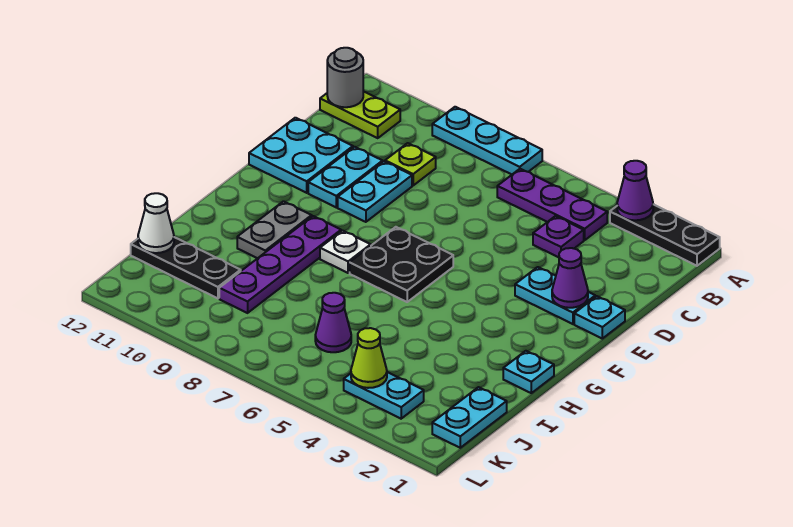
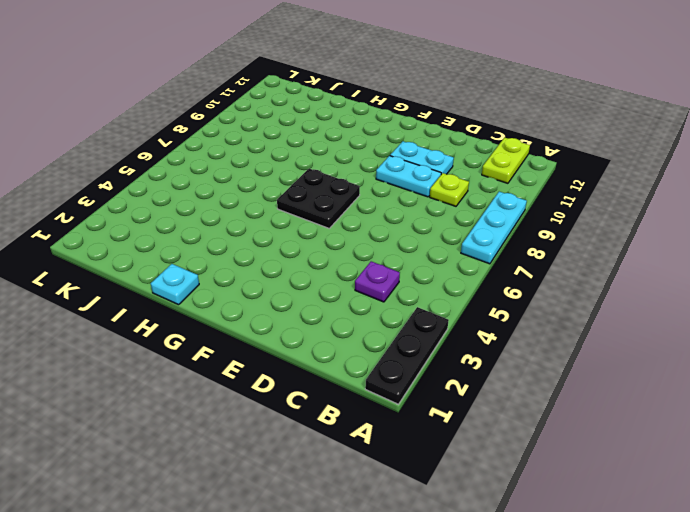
none -> purple plate B4:B6 level 1
none -> cyan plate D11:E12 level 1
none -> cyan plate E1 level 1

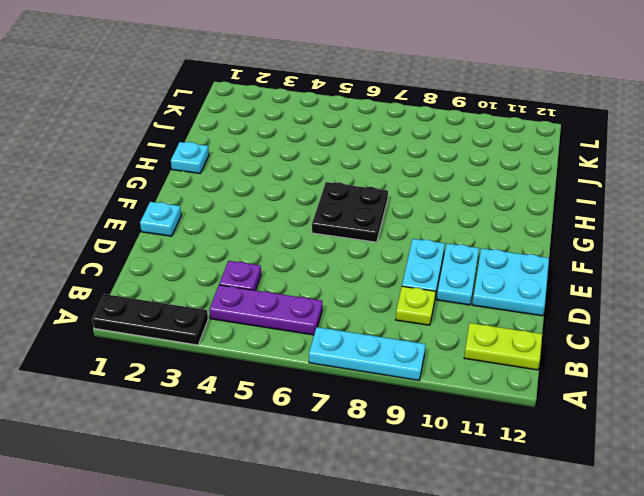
none -> cyan plate E2:E3 level 1
none -> white plate G8 level 1
none -> purple plate G9:J9 level 1

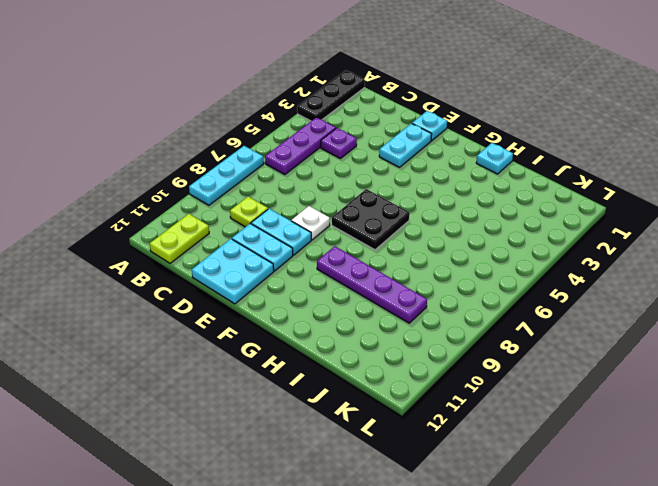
white plate E8 level 1 -> white plate G8 level 1
none -> grey plate G10:H10 level 1
none -> cyan plate J1:K1 level 1
none -> purple cone J6 level 1

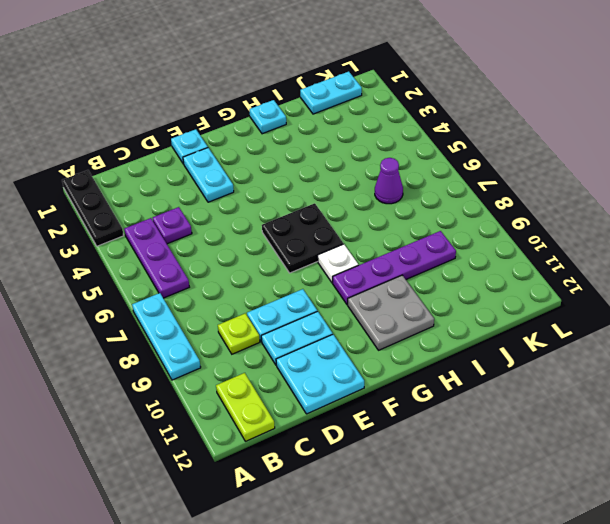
grey plate G10:H11 level 1 -> grey plate G10:H10 level 1
none -> black plate J10:J12 level 1
none -> cyan plate K3:K4 level 1
none -> purple cone A3 level 2

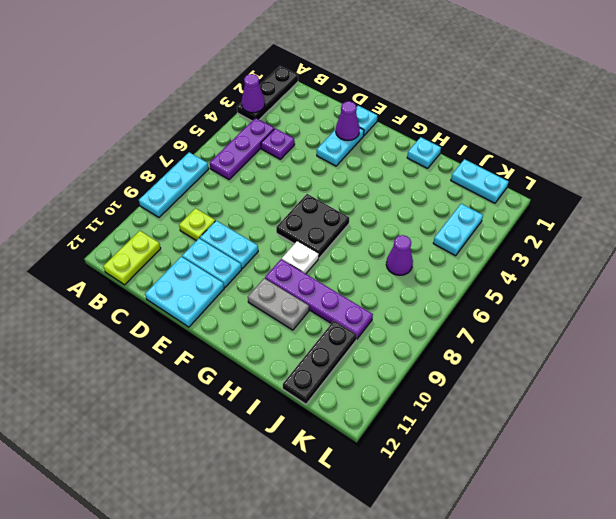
none -> grey round brick B12 level 2
none -> white cone J12 level 2
none -> lime cone K4 level 2

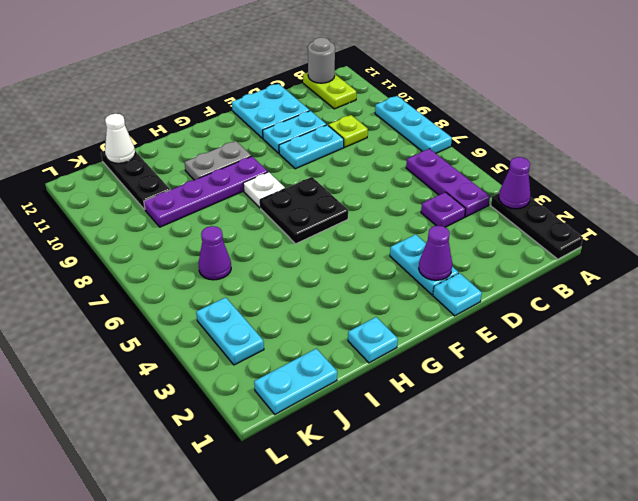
none -> lime cone K4 level 2

